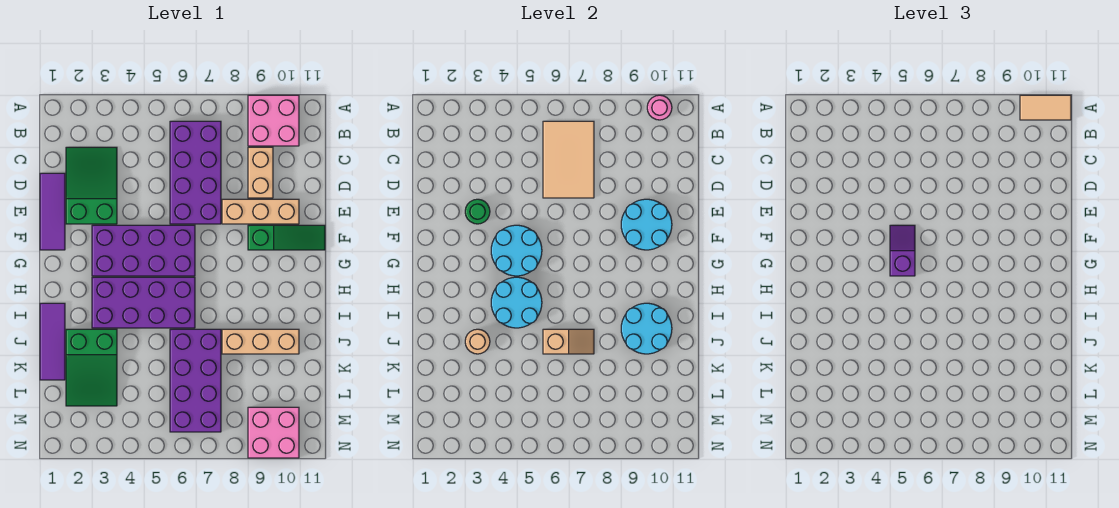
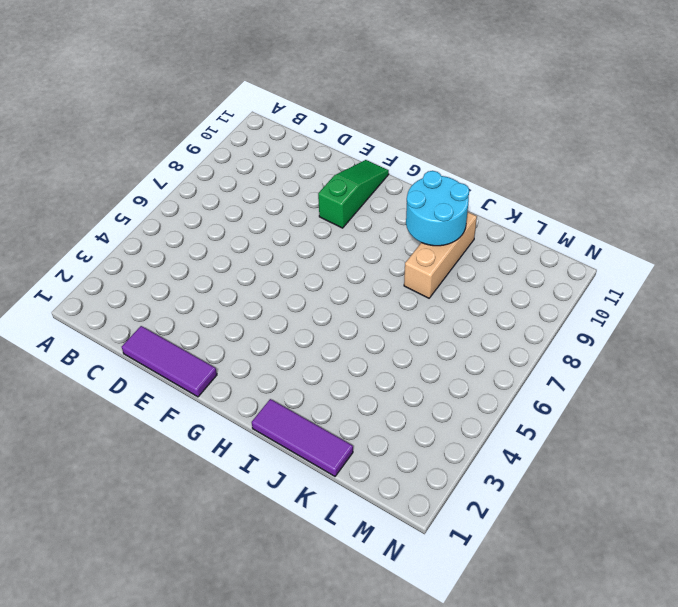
none -> pink brick A9:B10 level 1
none -> purple brick B6:E7 level 1
none -> green slope C2:E3 level 1 top E

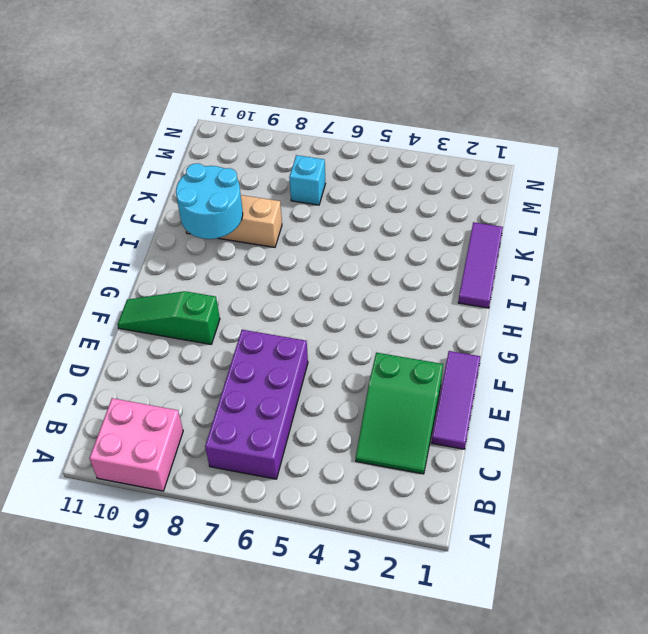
cyan brick L7 level 1 -> purple brick J6:M7 level 1
none -> tan brick C9:D9 level 1
none -> tan brick E8:E10 level 1
none -> purple brick F3:G6 level 1

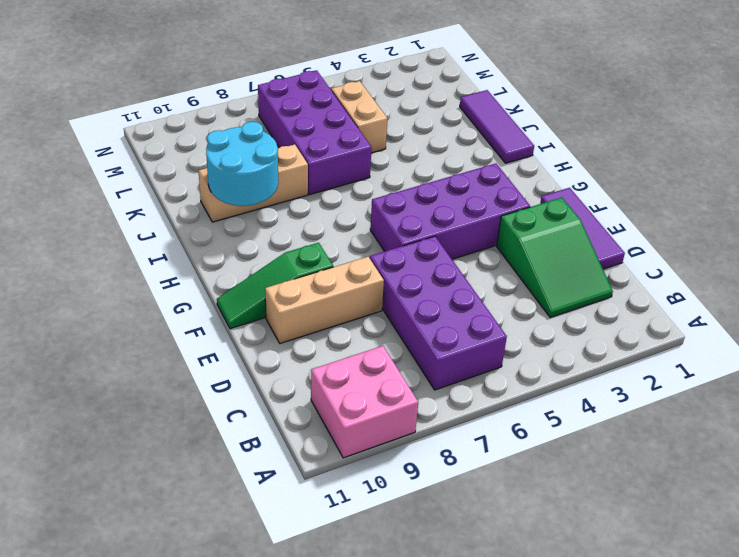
tan brick K5:L5 level 1 -> tan brick C9:D9 level 1
none -> purple brick H3:I6 level 1
none -> green slope J2:L3 level 1 top J
none -> pink brick M9:N10 level 1

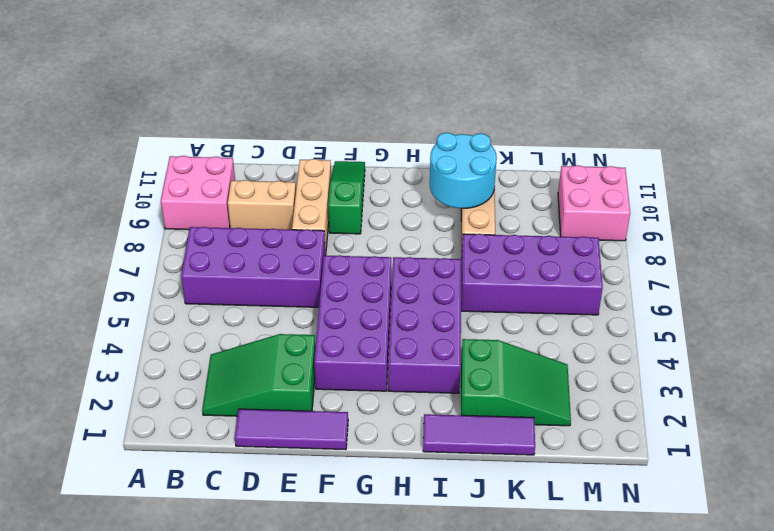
none -> pink round brick A10 level 2
none -> tan tile B6:D7 level 2
none -> green round brick E3 level 2

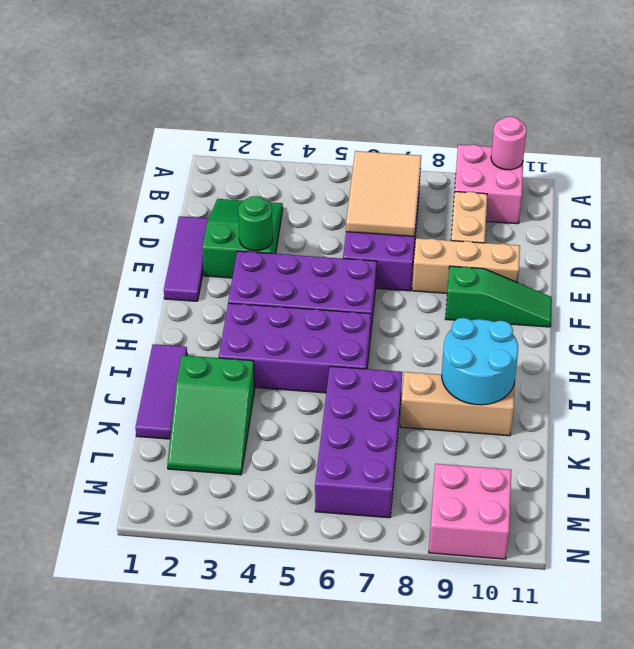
none -> cyan round brick E9:F10 level 2
none -> cyan round brick F4:G5 level 2
none -> cyan round brick H4:I5 level 2

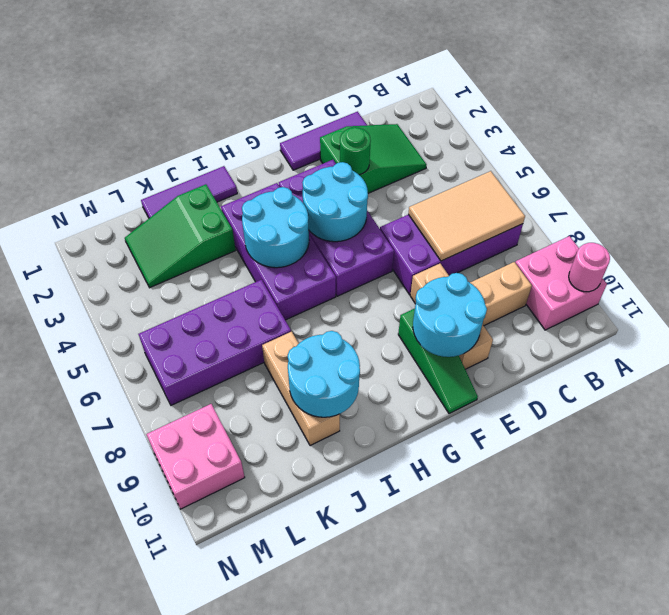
none -> tan round brick J3 level 2
none -> tan slope J6:J7 level 2 top 6
none -> tan tile A10:A11 level 3

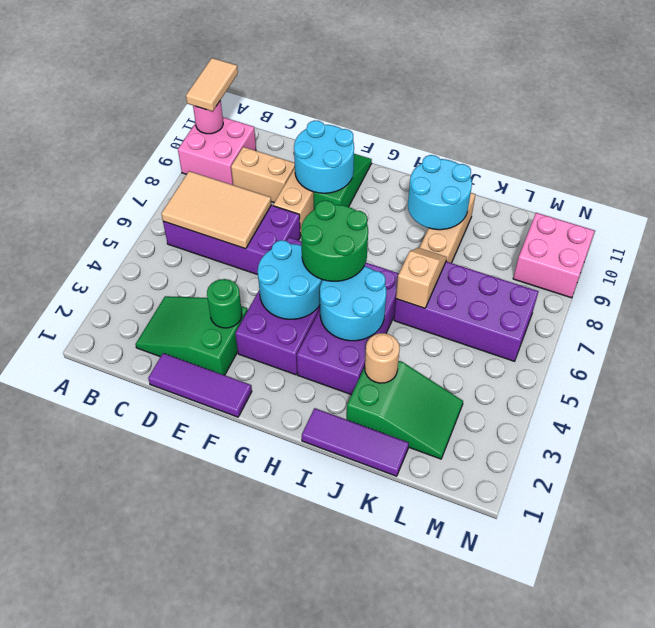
green round brick G5:H6 level 3 -> purple slope F5:G5 level 3 top G

